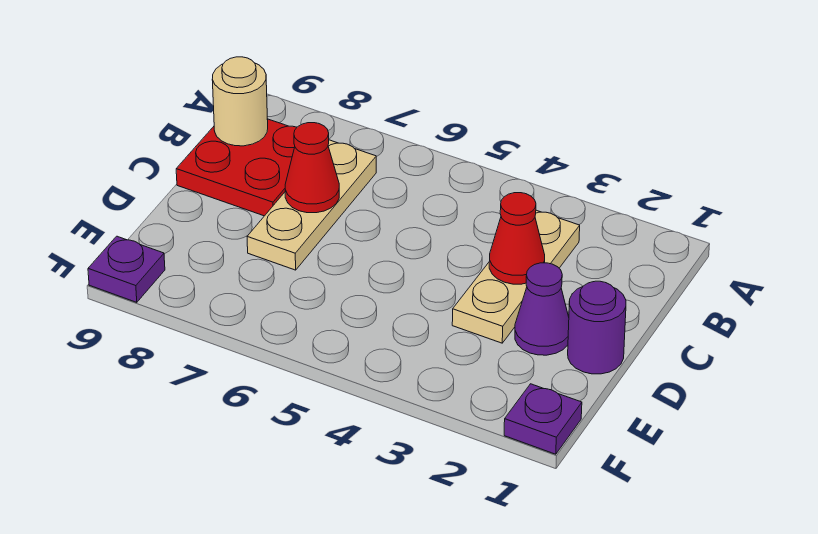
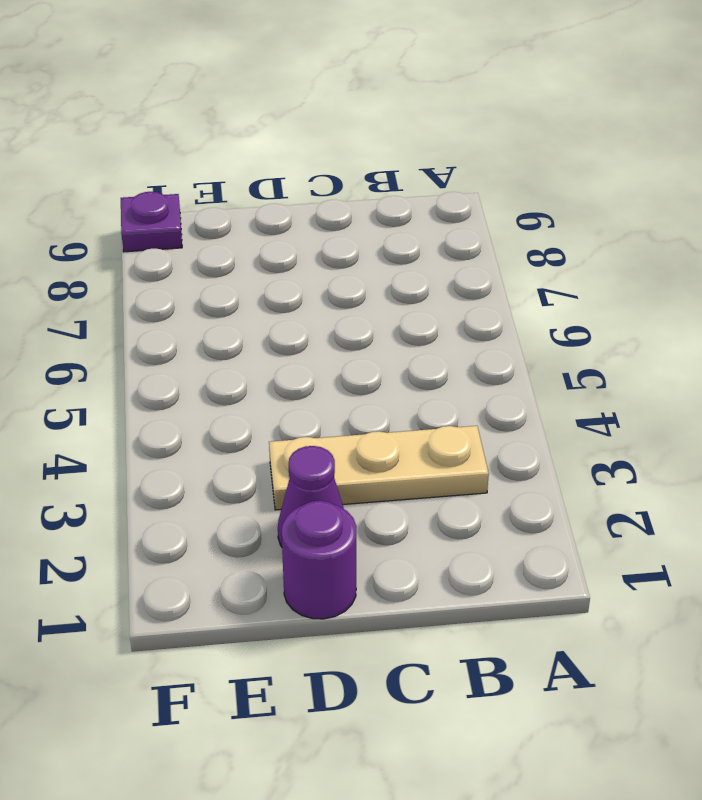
none -> tan plate B7:D7 level 1
none -> red plate B8:C9 level 1

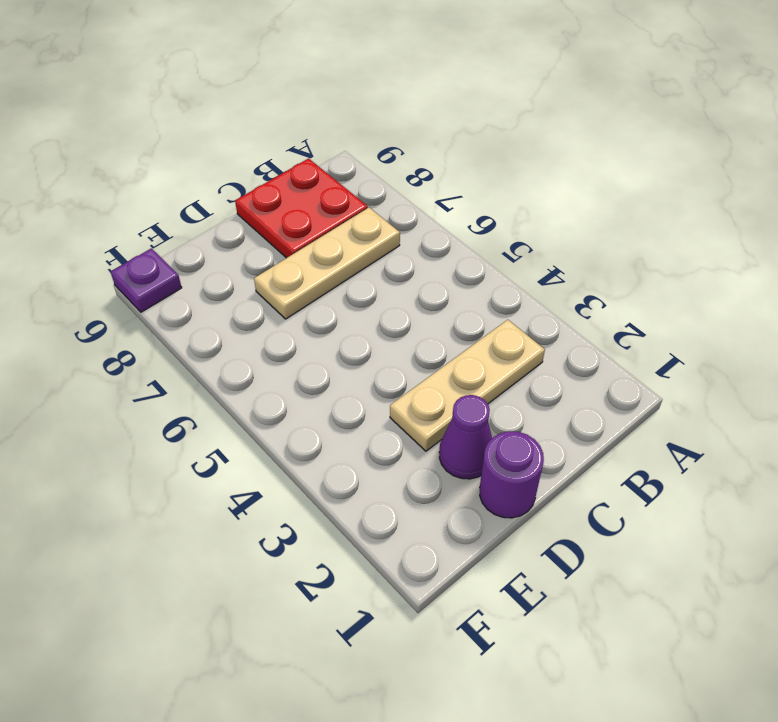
none -> purple plate F1 level 1
none -> tan round brick B9 level 2

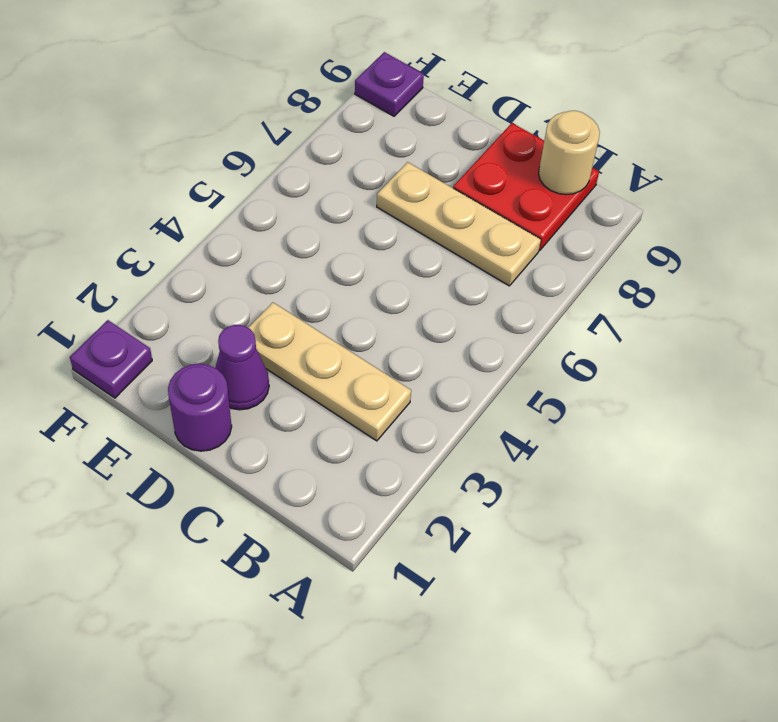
none -> red cone C3 level 2
none -> red cone C7 level 2

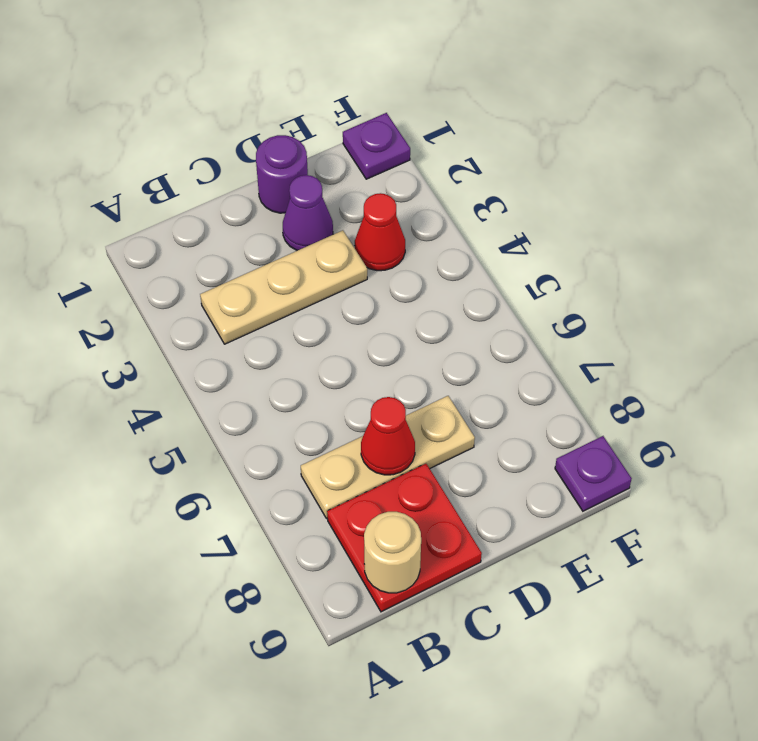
red cone E3 level 1 -> red cone C3 level 2

